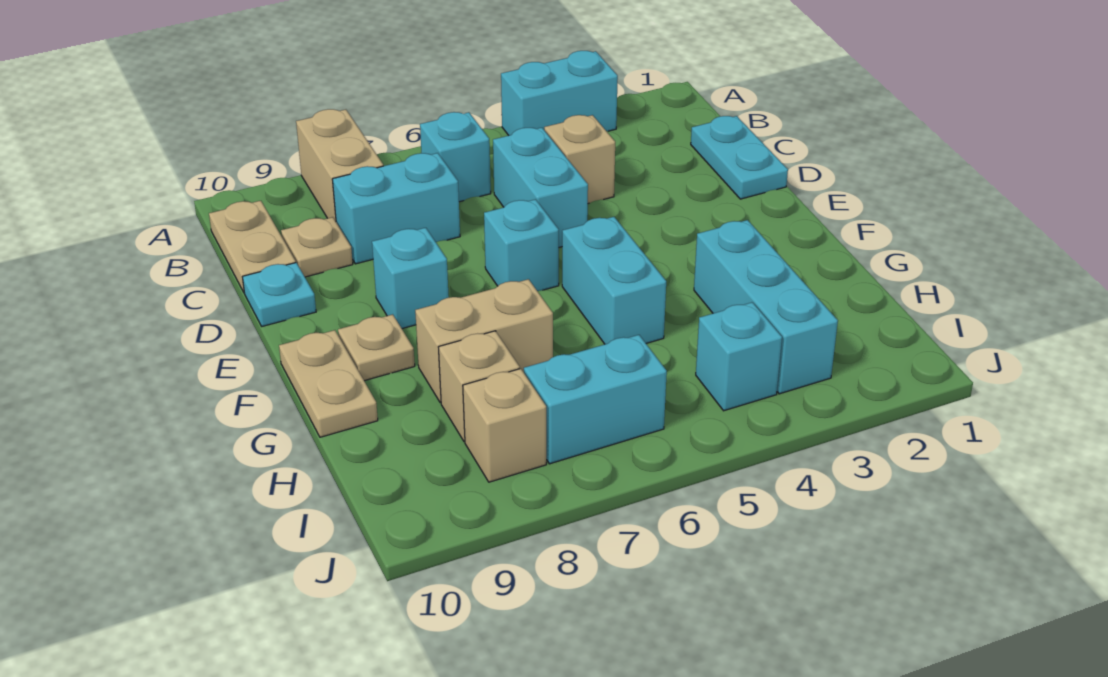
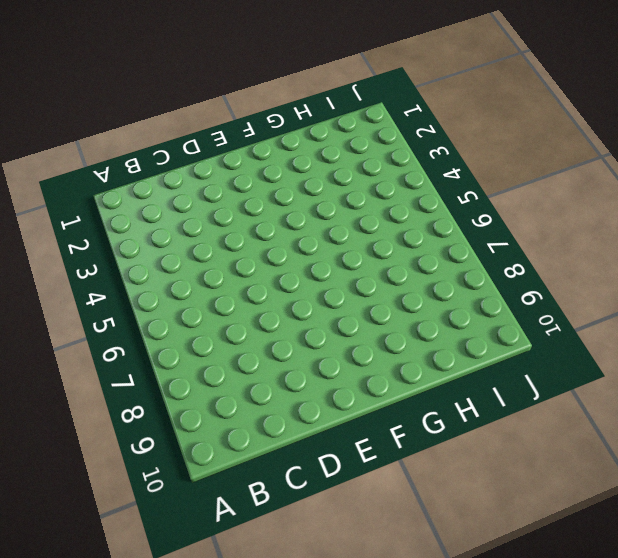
none -> cyan brick A3:A4 level 1
none -> tan brick A8:B8 level 1
none -> cyan brick B6 level 1

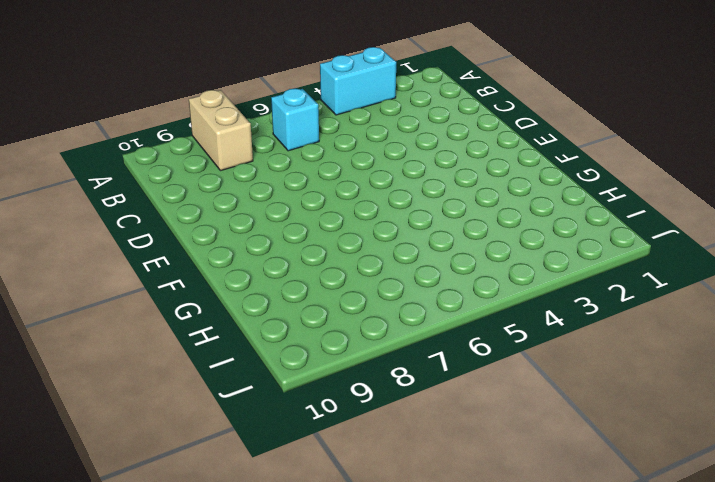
none -> tan plate B10:C10 level 1
none -> cyan plate C1:D1 level 1
none -> tan brick C4 level 1

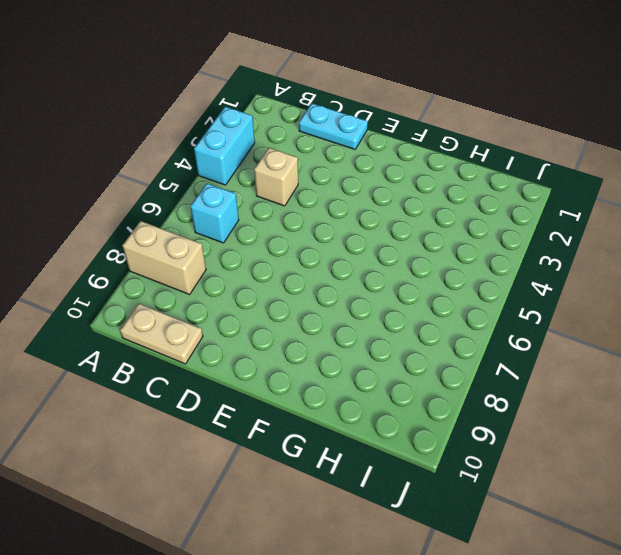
none -> cyan brick C5:D5 level 1
none -> cyan brick C7:C8 level 1
none -> tan plate C9 level 1

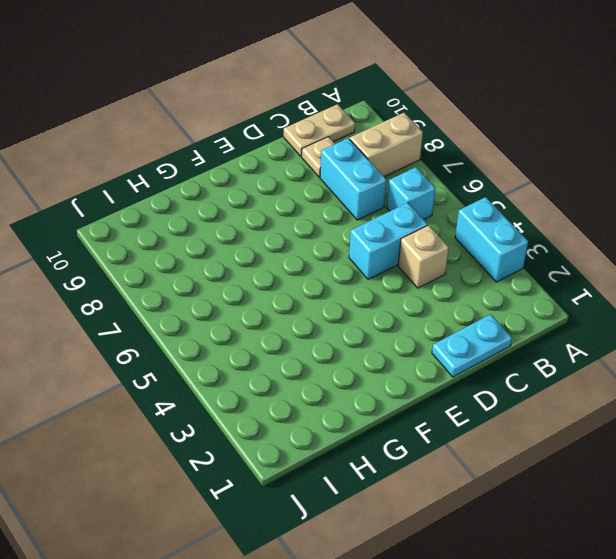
none -> cyan plate D10 level 1
none -> cyan brick E6 level 1
none -> cyan brick E8 level 1

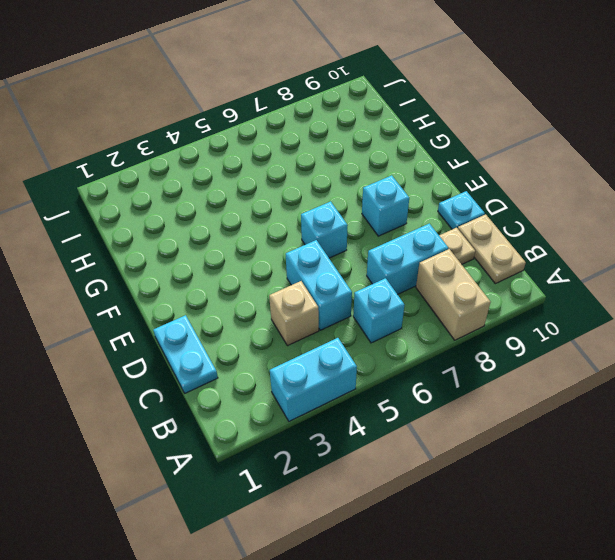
none -> cyan brick F5:G5 level 1
none -> tan plate F9 level 1
none -> tan plate F10:G10 level 1

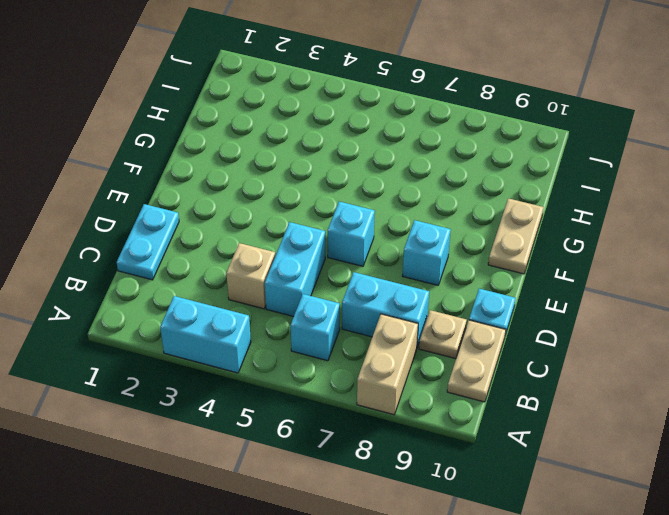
none -> cyan brick F5:G5 level 1
none -> tan plate F9 level 1
none -> cyan brick G3:I3 level 1

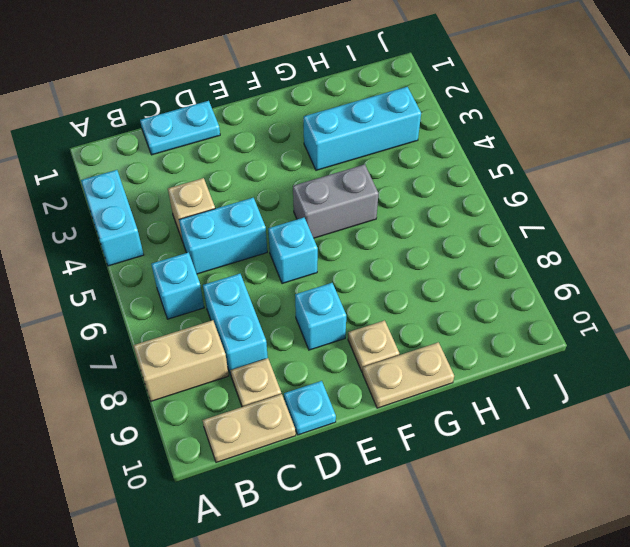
grey brick F5:G5 level 1 -> cyan brick F5:G5 level 1
none -> tan brick G7:G8 level 1
none -> tan brick H8 level 1
none -> cyan brick I4 level 1

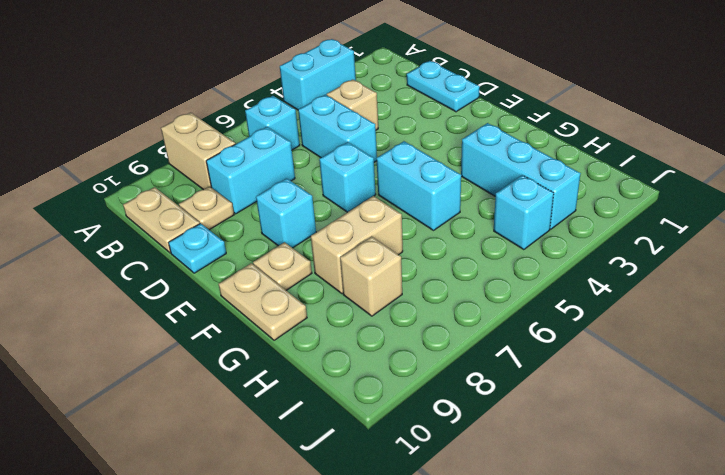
none -> cyan brick I6:I7 level 1
none -> tan brick I8 level 1

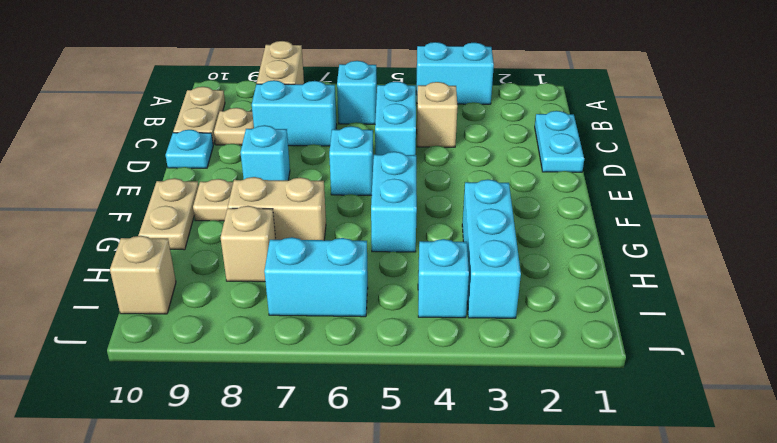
tan brick I10 level 1 -> tan brick I8 level 1

